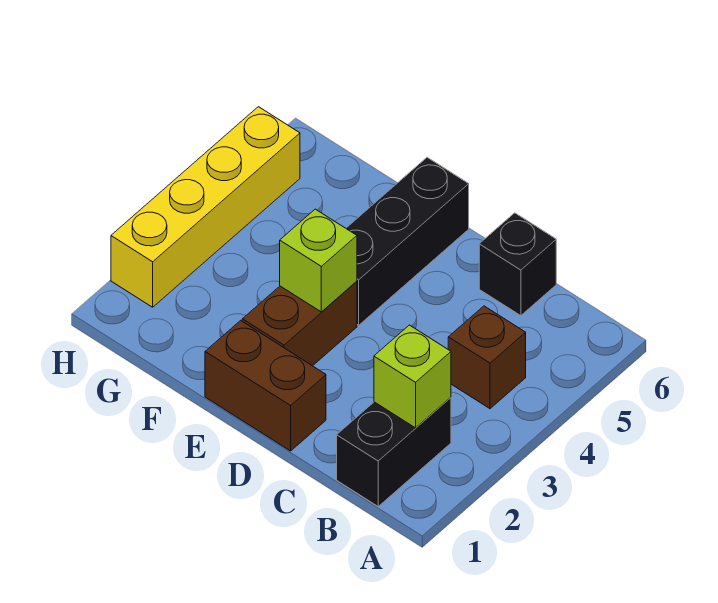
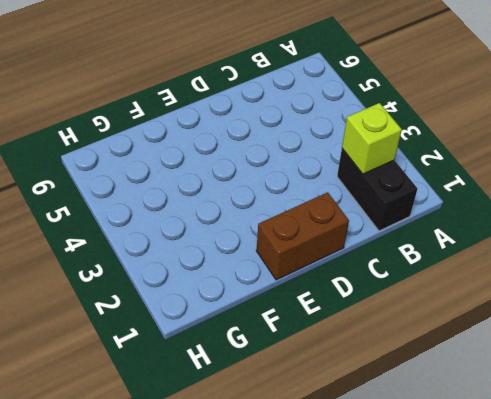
none -> brown brick B4 level 1
none -> black brick C6 level 1

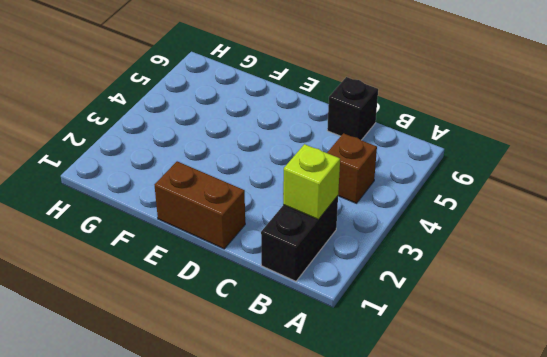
none -> brown brick E2:E3 level 1
none -> black brick E4:E6 level 1

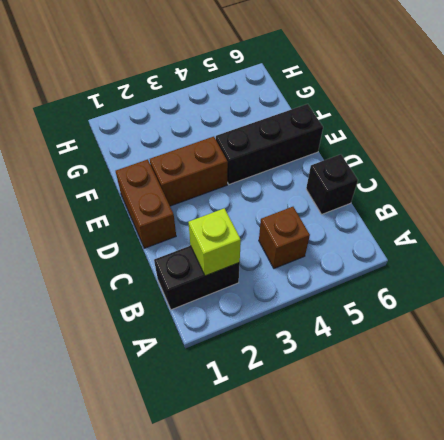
none -> yellow brick H2:H5 level 1
none -> lime brick E3 level 2

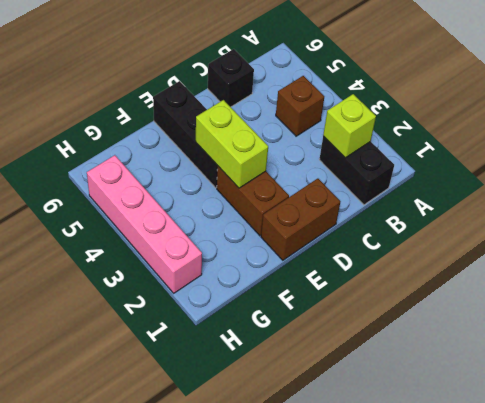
lime brick E3:E4 level 2 -> lime brick E3 level 2
pink brick H2:H5 level 1 -> yellow brick H2:H5 level 1

